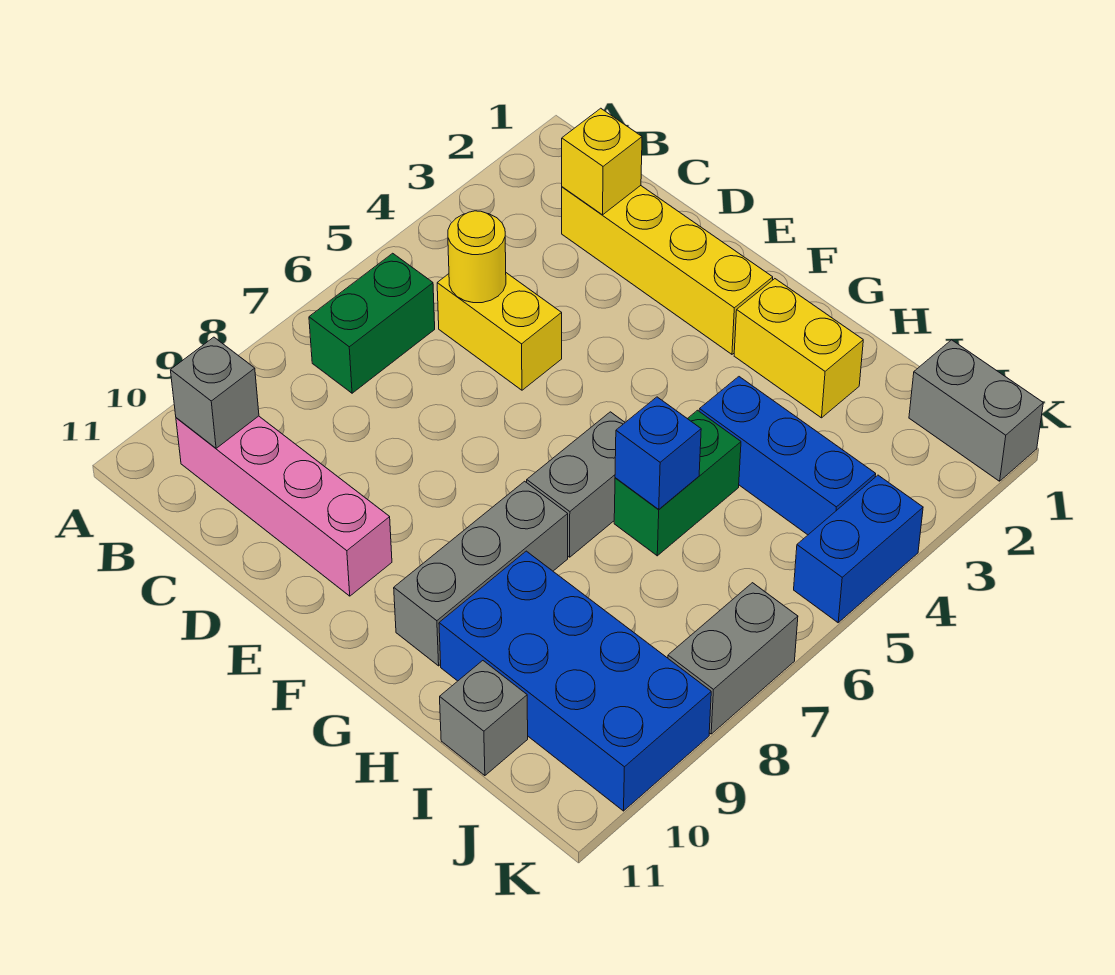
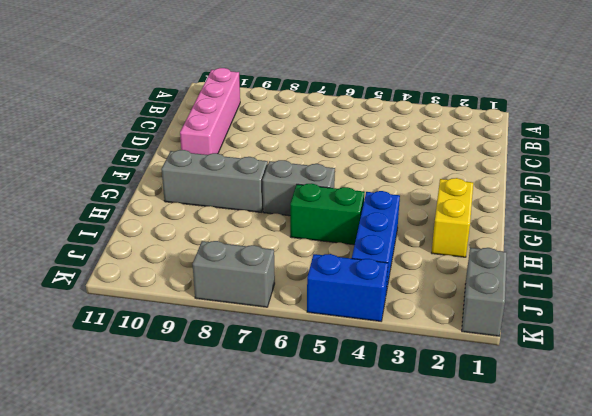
none -> green brick B6:B7 level 1
none -> yellow brick C2:F2 level 1
none -> yellow brick C5:D5 level 1

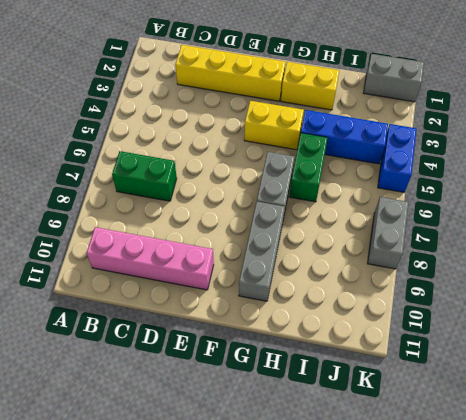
green brick B7:C7 level 1 -> green brick B6:B7 level 1
yellow brick F4:G4 level 1 -> yellow brick C5:D5 level 1
none -> blue brick H9:K10 level 1
none -> grey brick I11 level 1
none -> grey brick B10 level 2

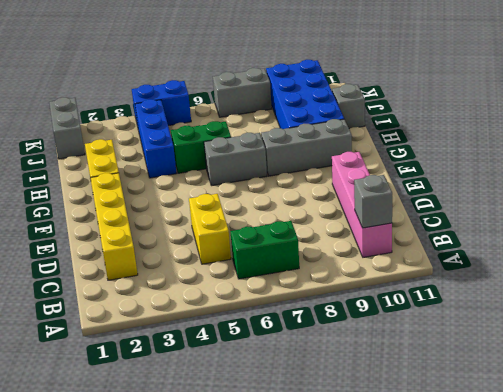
none -> yellow brick C2 level 2
none -> yellow round brick C5 level 2
none -> blue brick H6 level 2

